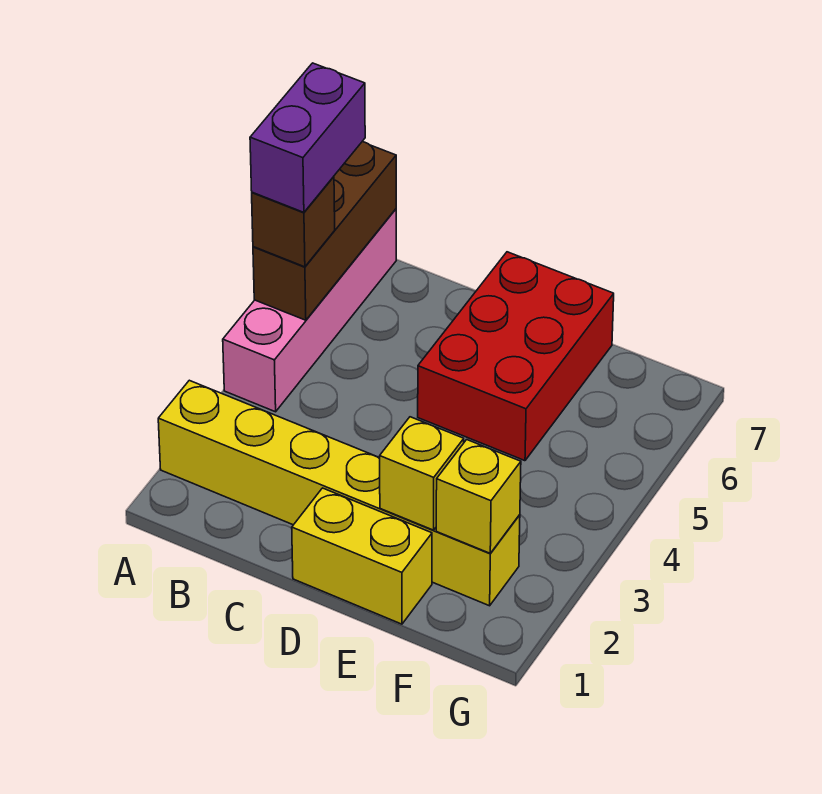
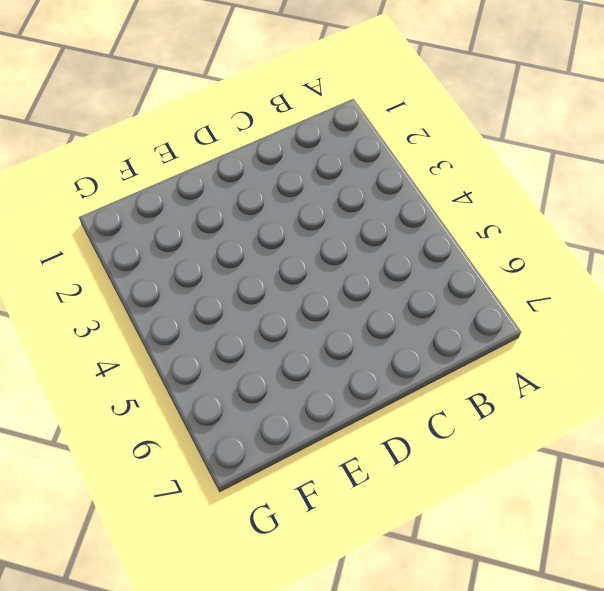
none -> yellow brick A2:F2 level 1
none -> pink brick A4:A7 level 1

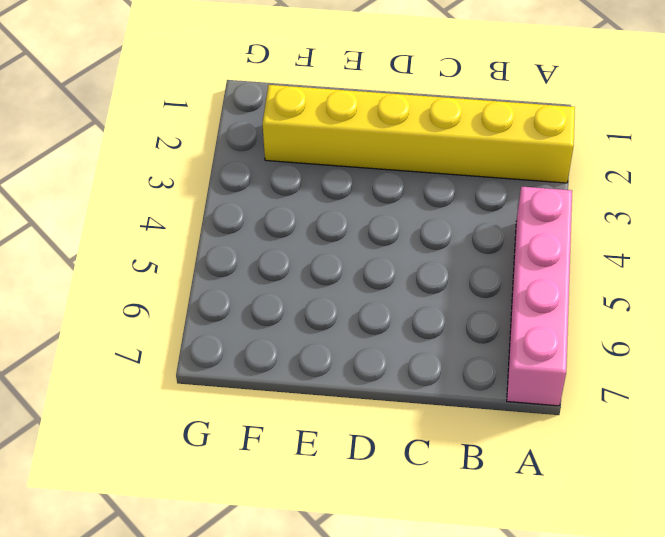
none -> yellow brick D1:E1 level 1
none -> red brick D5:E7 level 1

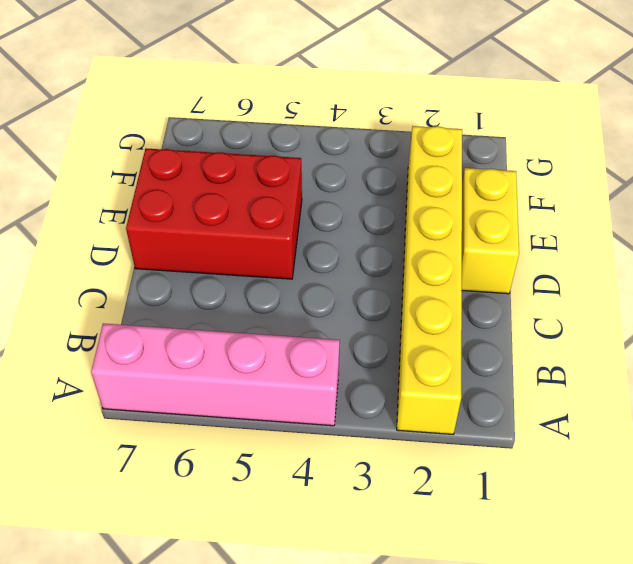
none -> brown brick A5:A7 level 2
none -> yellow brick E2 level 2

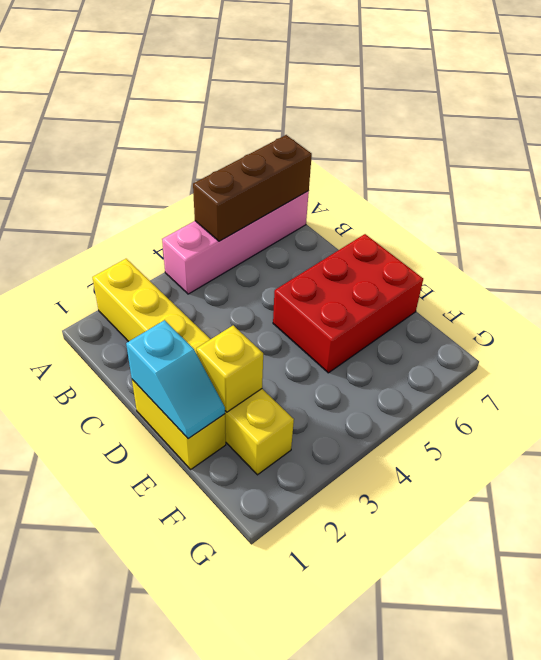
cyan slope D1:E1 level 2 top D -> none
none -> yellow brick F2 level 2
none -> brown brick A5 level 3

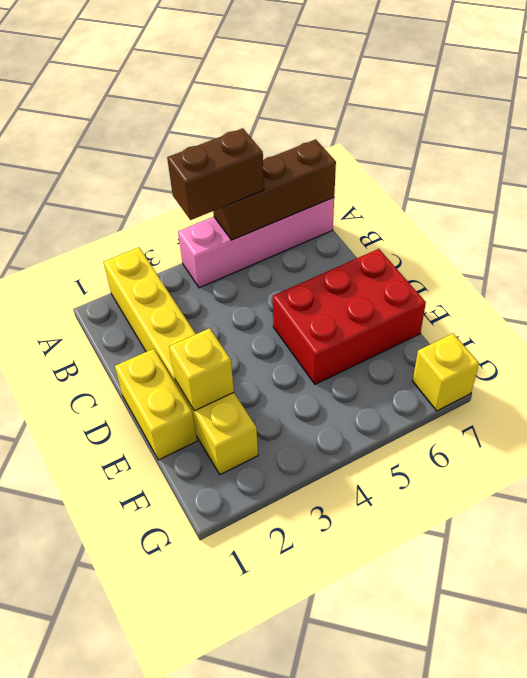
brown brick A4:A5 level 3 -> brown brick A5 level 3
yellow brick G7 level 1 -> yellow brick F2 level 2
none -> purple brick A5:A6 level 4

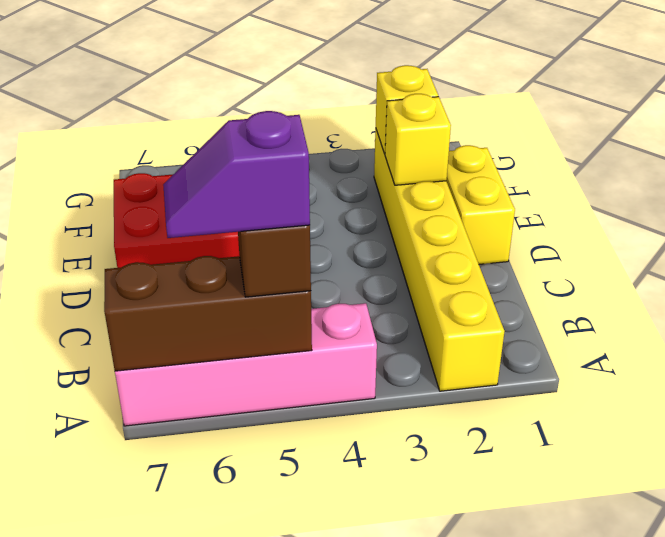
purple slope A5:A6 level 4 top 5 -> purple brick A5:A6 level 4

